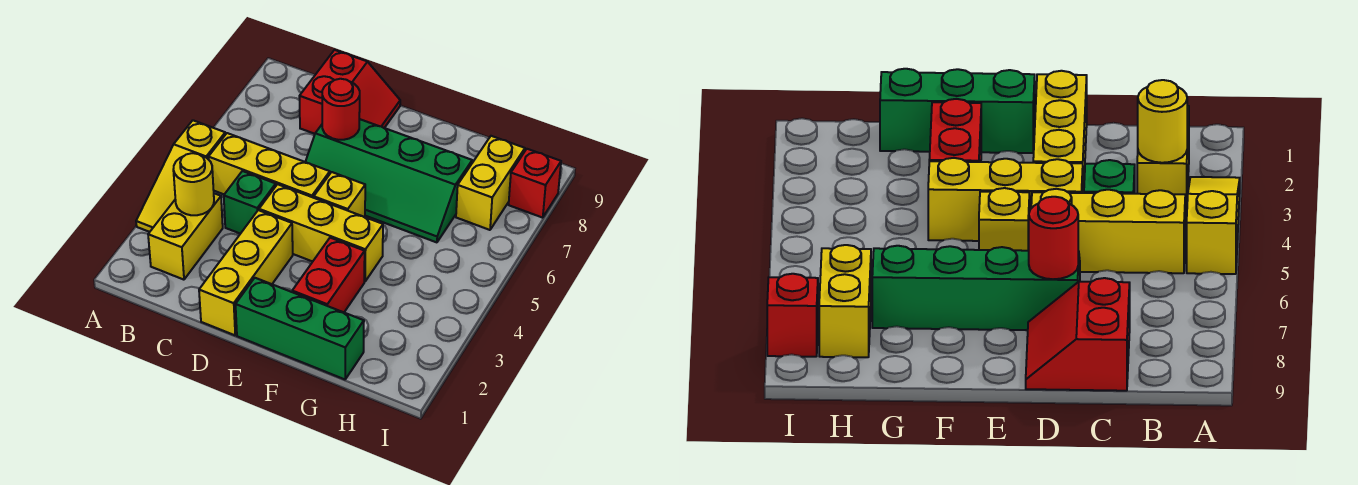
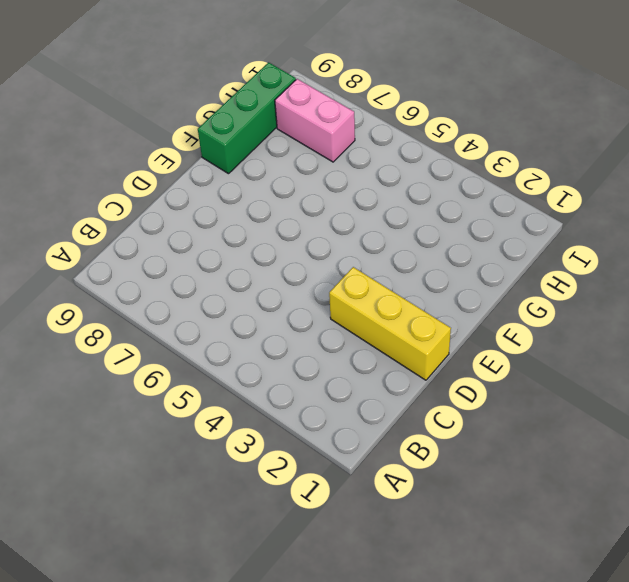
green brick F9:H9 level 1 -> green brick E1:G1 level 1
pink brick H7:H8 level 1 -> yellow brick H7:H8 level 1
none -> yellow slope A3:A5 level 1 top 5
none -> yellow brick B2:B3 level 1
none -> yellow brick B5:D5 level 1

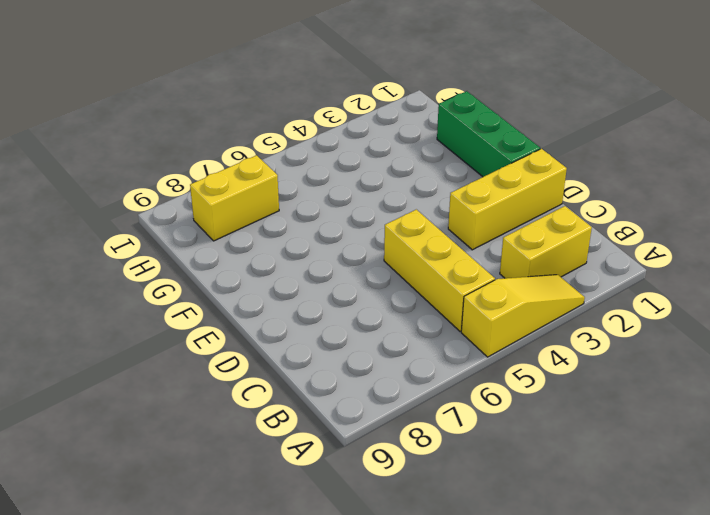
none -> green brick C4 level 1
none -> red slope C8:D9 level 1 top C
none -> yellow brick D4:F4 level 1

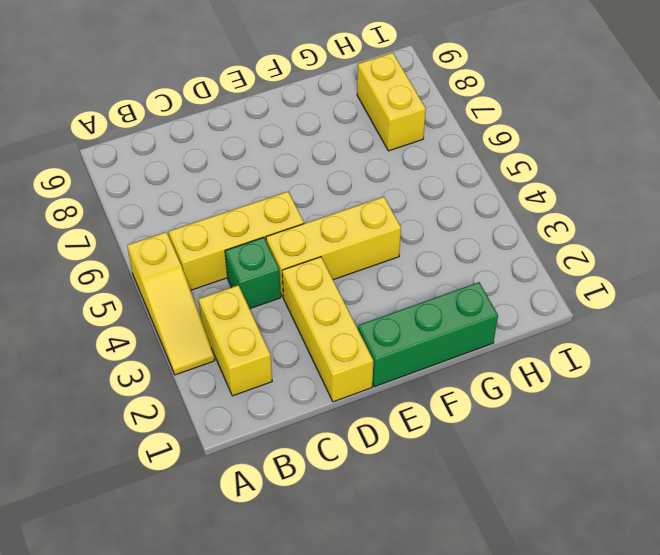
none -> red slope C8:D9 level 1 top C
none -> green slope D6:G7 level 1 top 7
none -> yellow brick E5 level 1

